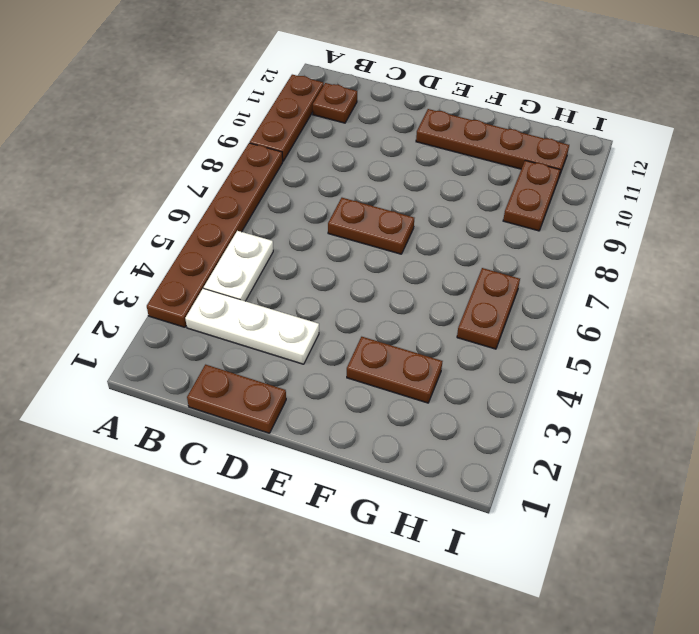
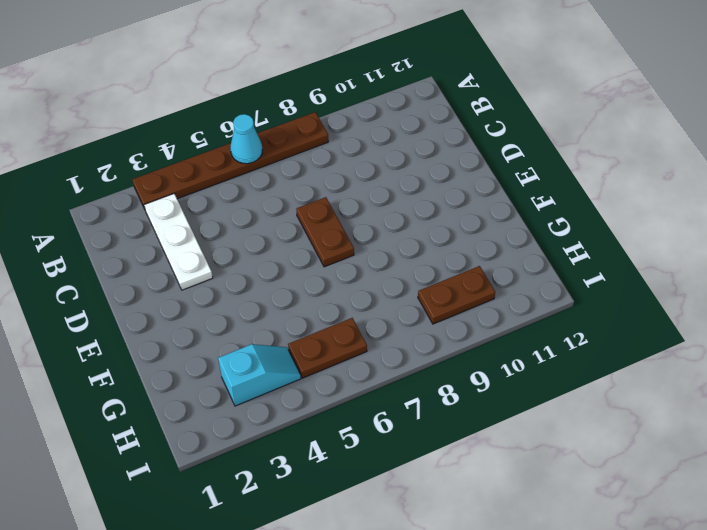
cyan cone A6 level 2 -> none
cyan slope H3:H4 level 1 top 3 -> none
none -> brown plate A9:A11 level 1
none -> white plate B4:B5 level 1

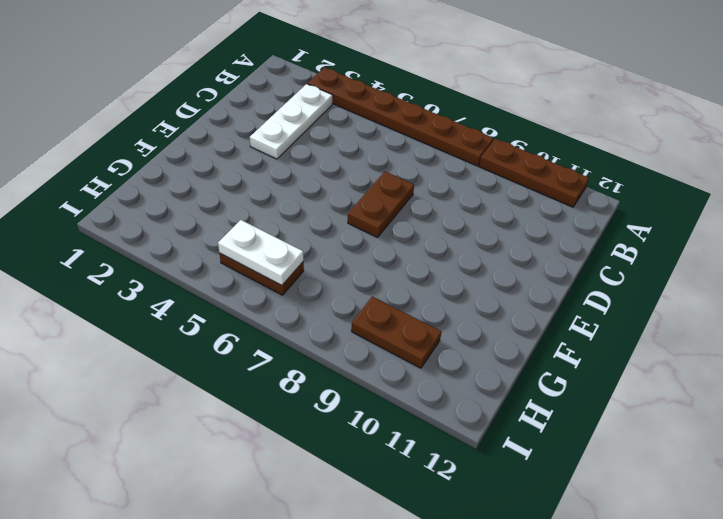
white plate H5:H6 level 2 -> white plate B4:B5 level 1
none -> brown plate B11 level 1
none -> brown plate C1:D1 level 1

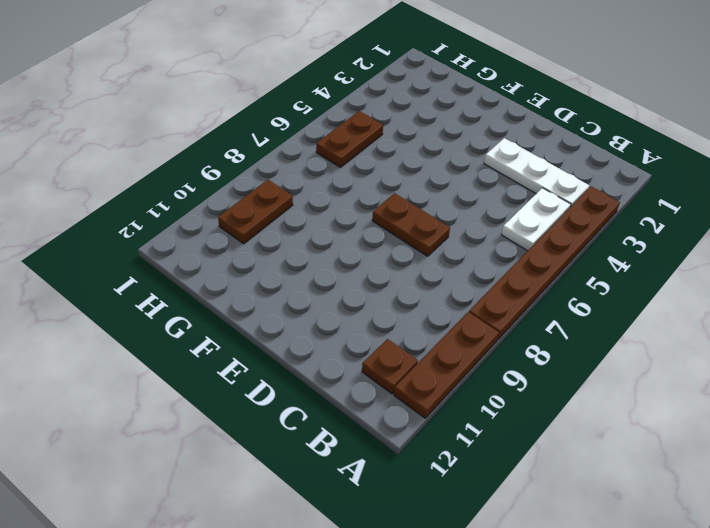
none -> brown plate C1:D1 level 1
none -> brown plate E11:H11 level 1

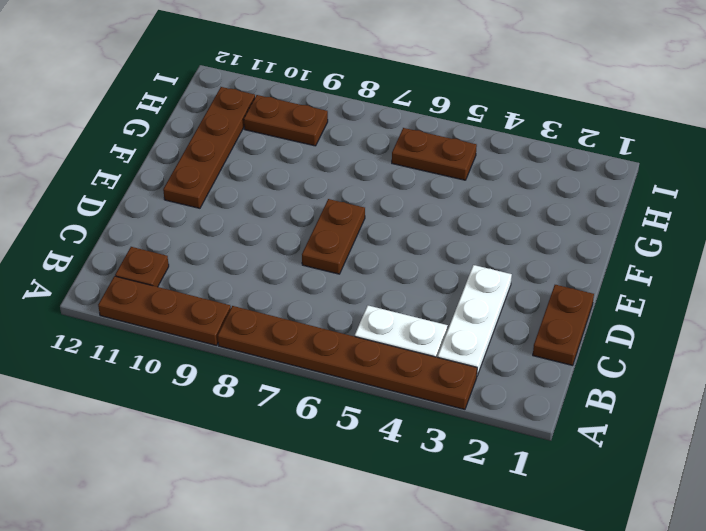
none -> brown plate F3:G3 level 1

